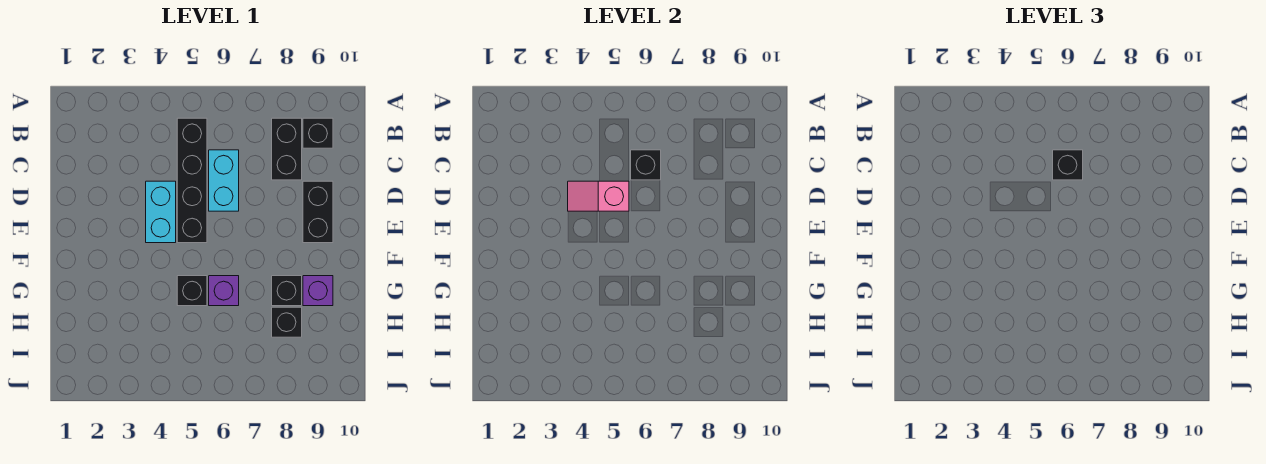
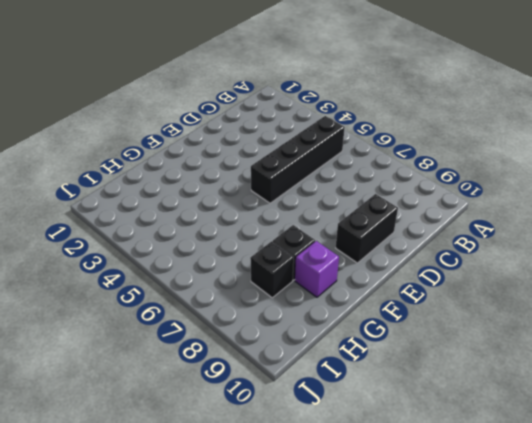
none -> black brick B8:C8 level 1
none -> black brick B9 level 1
none -> cyan brick C6:D6 level 1

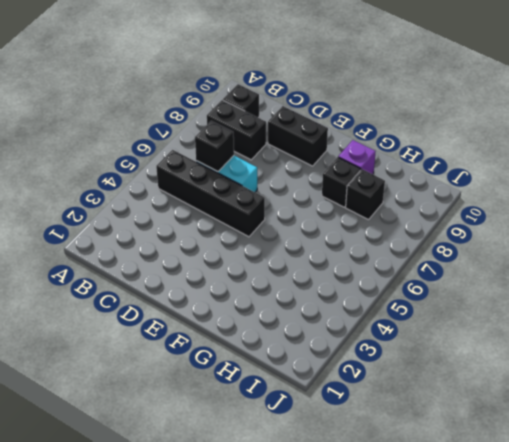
none -> cyan brick D4:E4 level 1
none -> black brick G5 level 1
none -> purple brick G6 level 1

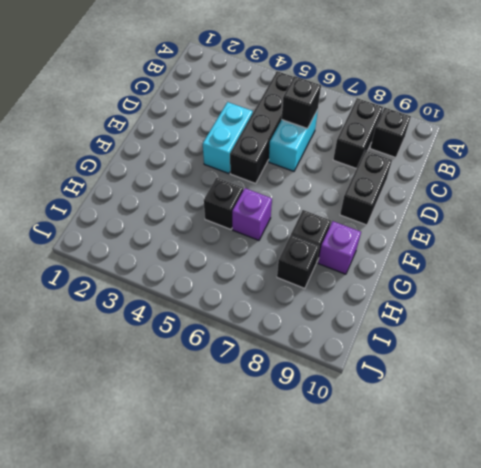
none -> pink slope D4:D5 level 2 top 5
none -> black brick C6 level 3

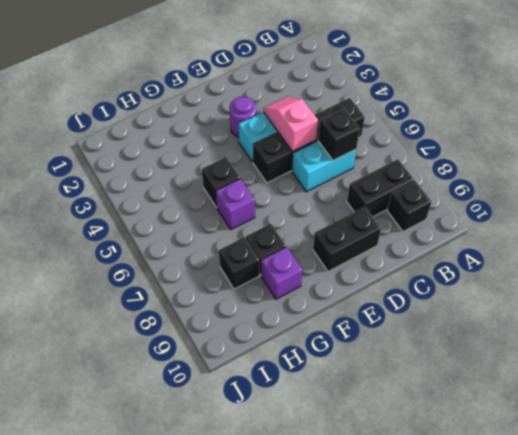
purple round brick E3 level 1 -> none
none -> black brick C6 level 3

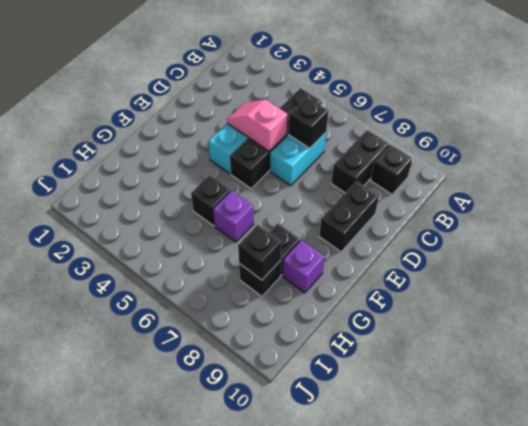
black brick H8 level 2 -> black brick C6 level 3

